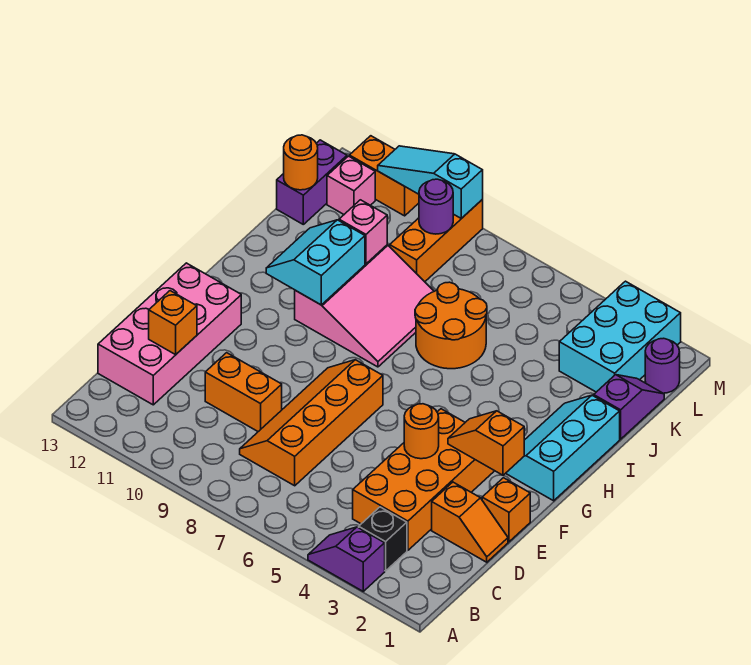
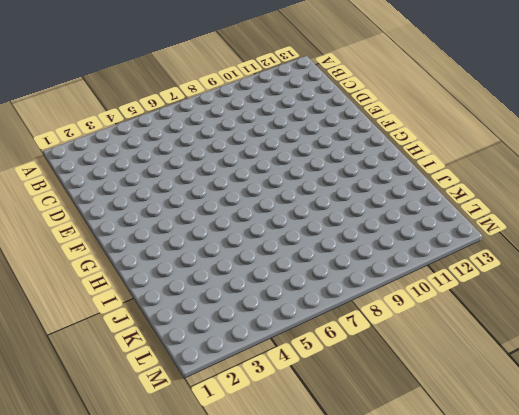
none -> purple slope A3:A4 level 1 top 3
none -> black brick B3 level 1
none -> orange brick C3:F4 level 1

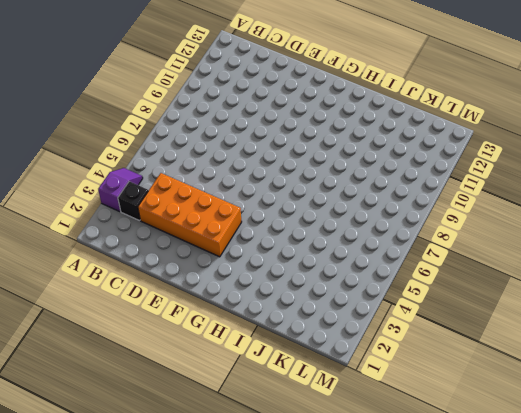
none -> orange slope C7:F8 level 1 top 7
none -> pink brick C12:F13 level 1
none -> orange slope D1:D2 level 1 top 2

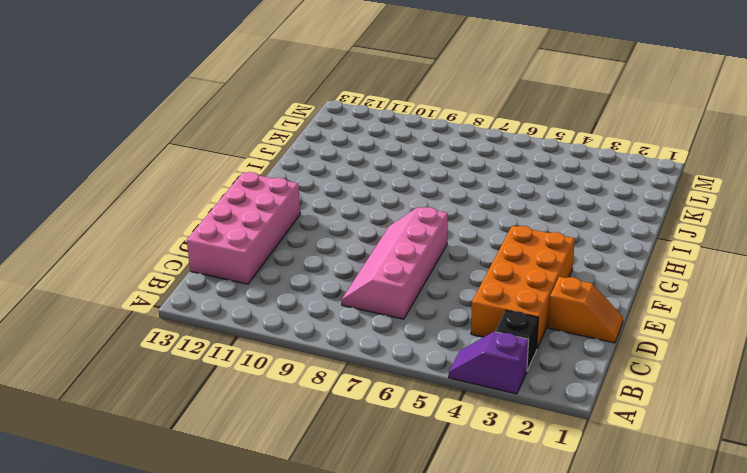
pink slope C7:F8 level 1 top 7 -> orange slope C7:F8 level 1 top 7
none -> orange brick D9:D10 level 1
none -> orange brick E1 level 1
none -> cyan slope G1:I2 level 1 top 1

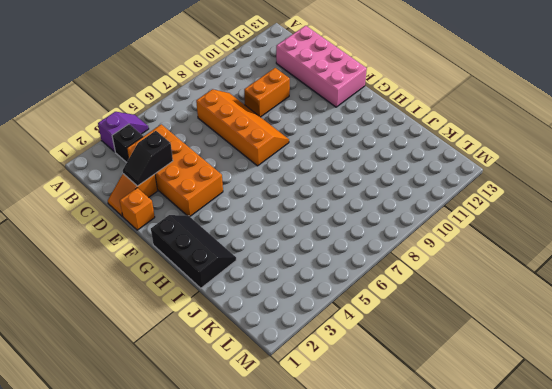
black slope D2:D3 level 2 top 3 -> none
black slope G1:I2 level 1 top 1 -> cyan slope G1:I2 level 1 top 1
none -> pink slope H8:J10 level 1 top 10
none -> orange round brick I6:J7 level 1
none -> purple slope J1:K1 level 1 top J

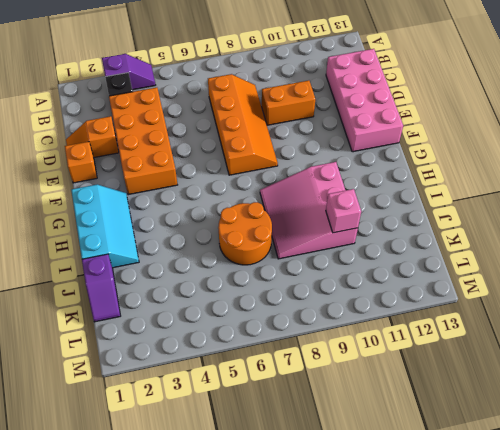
none -> cyan brick K2:M3 level 1
none -> orange brick K9:M9 level 1
none -> purple brick K13:L13 level 1

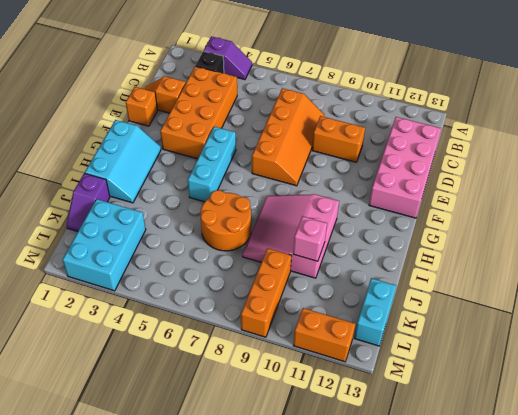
cyan brick F5:H5 level 1 -> none
cyan brick K13:L13 level 1 -> purple brick K13:L13 level 1
none -> purple round brick L1 level 1
none -> pink brick L12 level 1
none -> orange brick D12 level 2

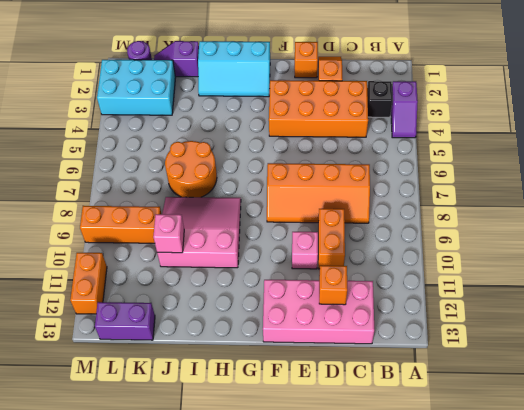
pink brick E10 level 1 -> pink brick L12 level 1
none -> orange round brick E4 level 2
none -> orange slope F2:F3 level 2 top 2
none -> cyan slope H10:I11 level 2 top 10

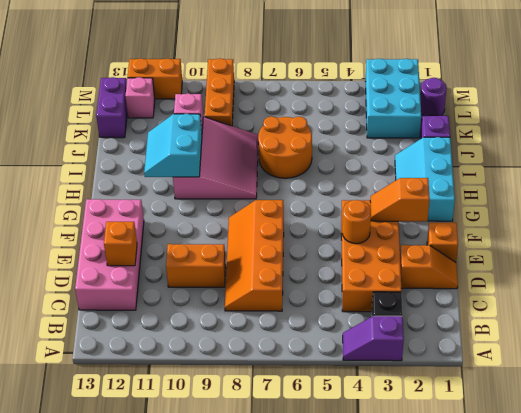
none -> orange round brick K13 level 2
none -> purple round brick L9 level 2
none -> cyan slope M9:M11 level 2 top 9

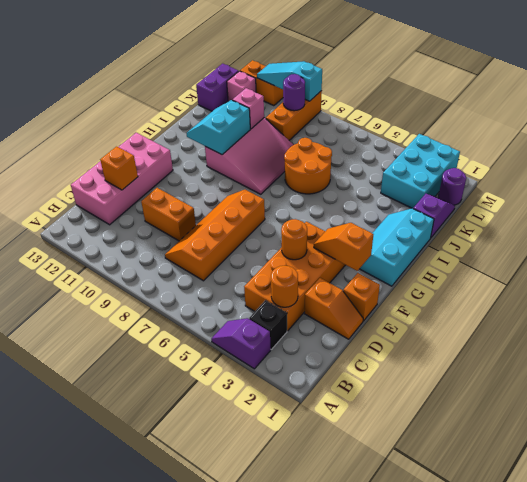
orange round brick C3 level 2 -> orange round brick K13 level 2

